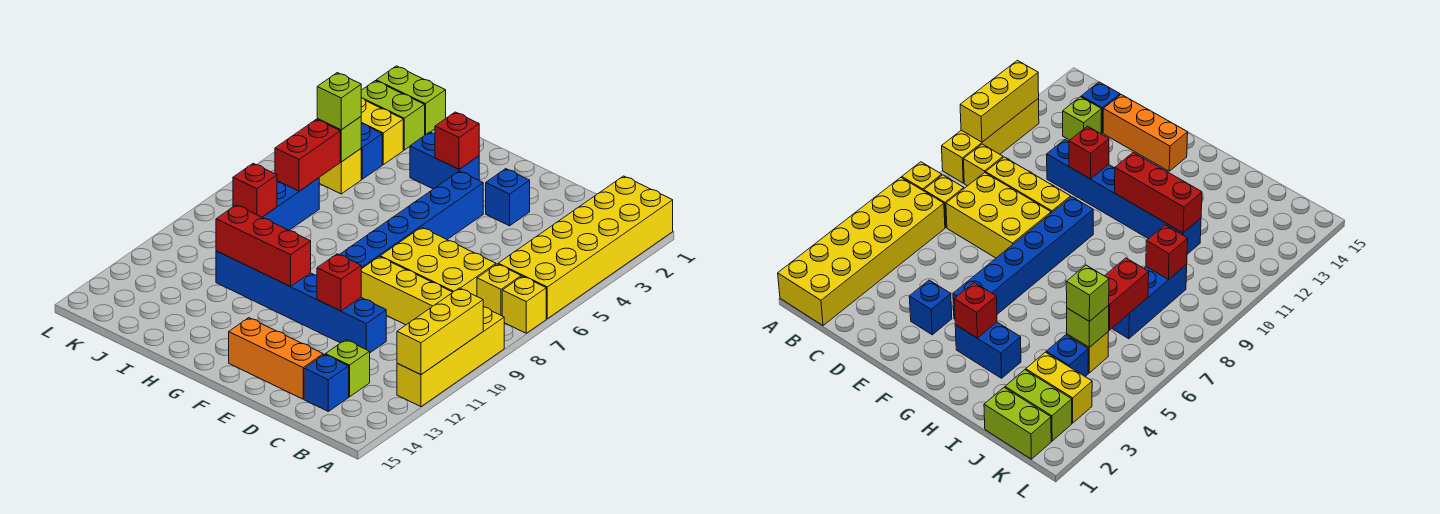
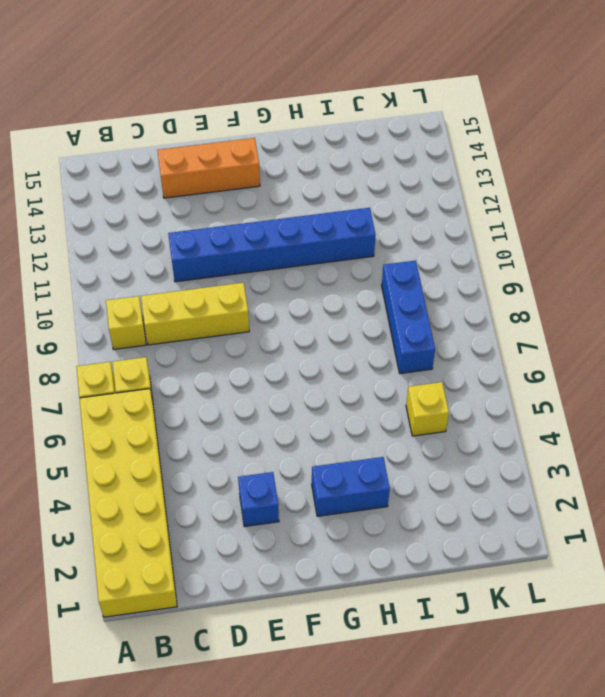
none -> yellow brick A9:A12 level 1
none -> yellow brick C7:E8 level 1
none -> lime brick C13 level 1

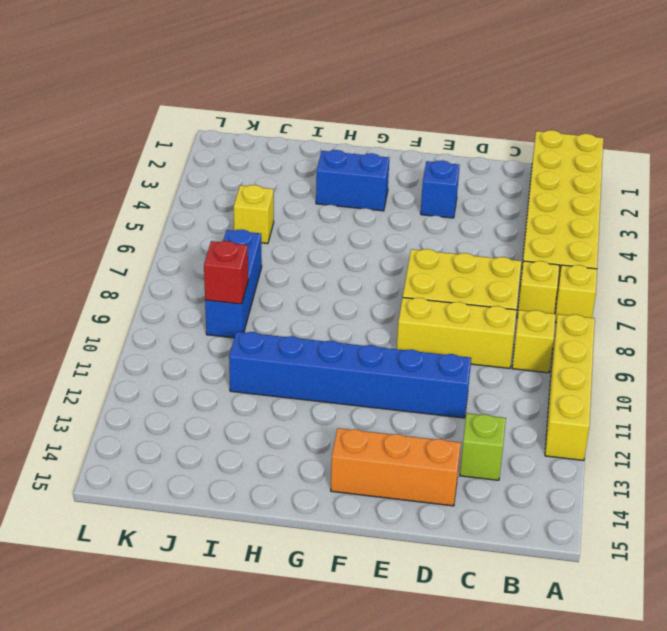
none -> blue brick C14 level 1
none -> blue brick F4:F9 level 1
none -> lime brick J1:K1 level 1

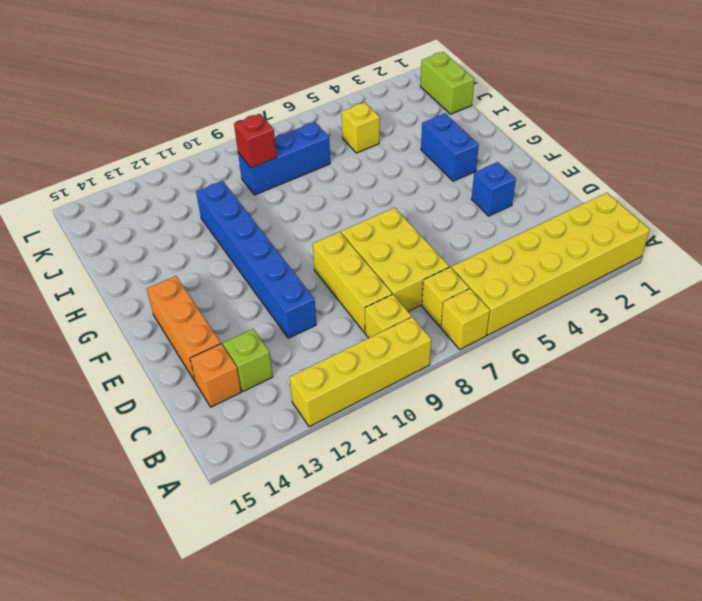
orange brick C14 level 1 -> blue brick C14 level 1
none -> blue brick F4:F9 level 1
none -> lime brick J2:K2 level 1
none -> yellow brick J3:K3 level 1

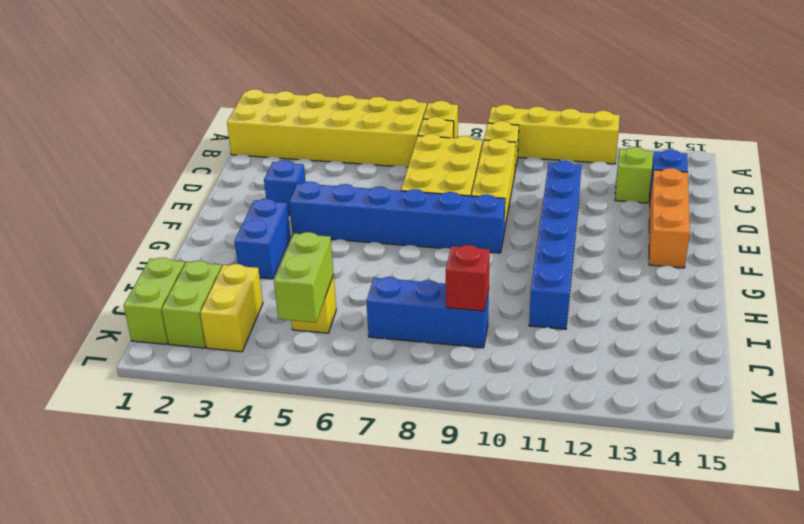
lime brick J5:K5 level 2 -> lime brick J5 level 2
none -> blue brick J4 level 1
none -> yellow brick A10:A12 level 2
none -> red brick E11 level 2

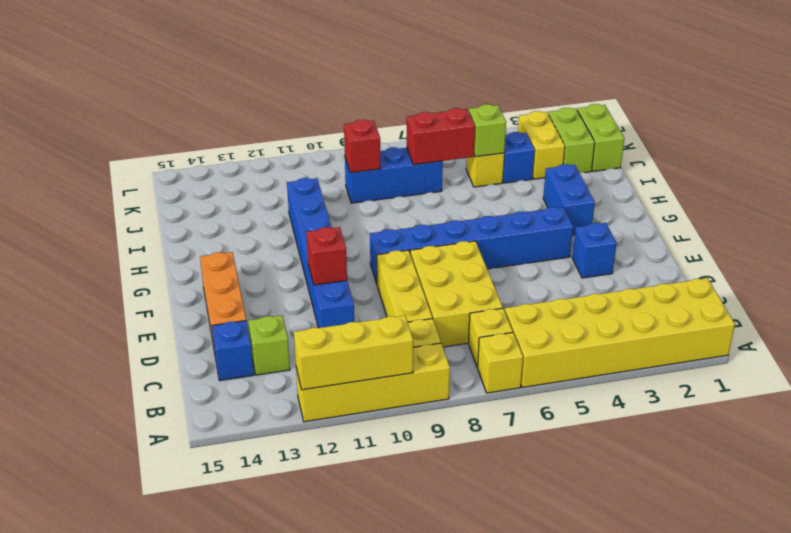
none -> red brick G3 level 2
none -> red brick G11:I11 level 2
none -> lime brick J5 level 3

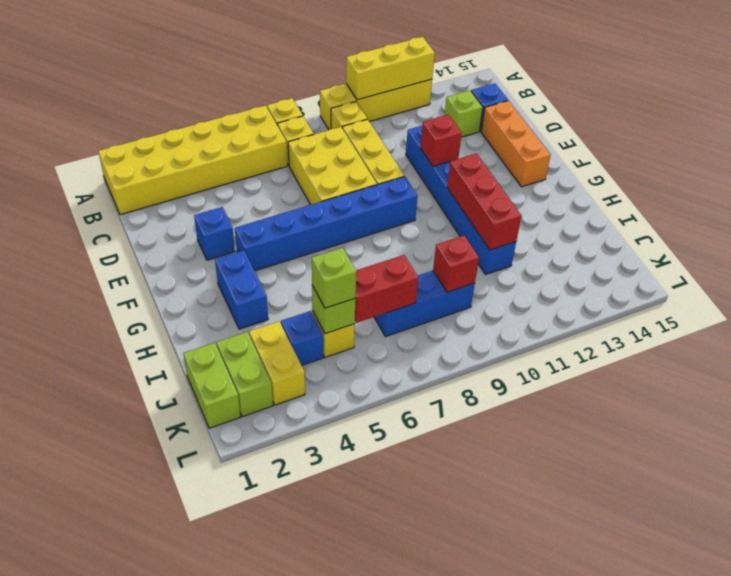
none -> red brick G3 level 2

